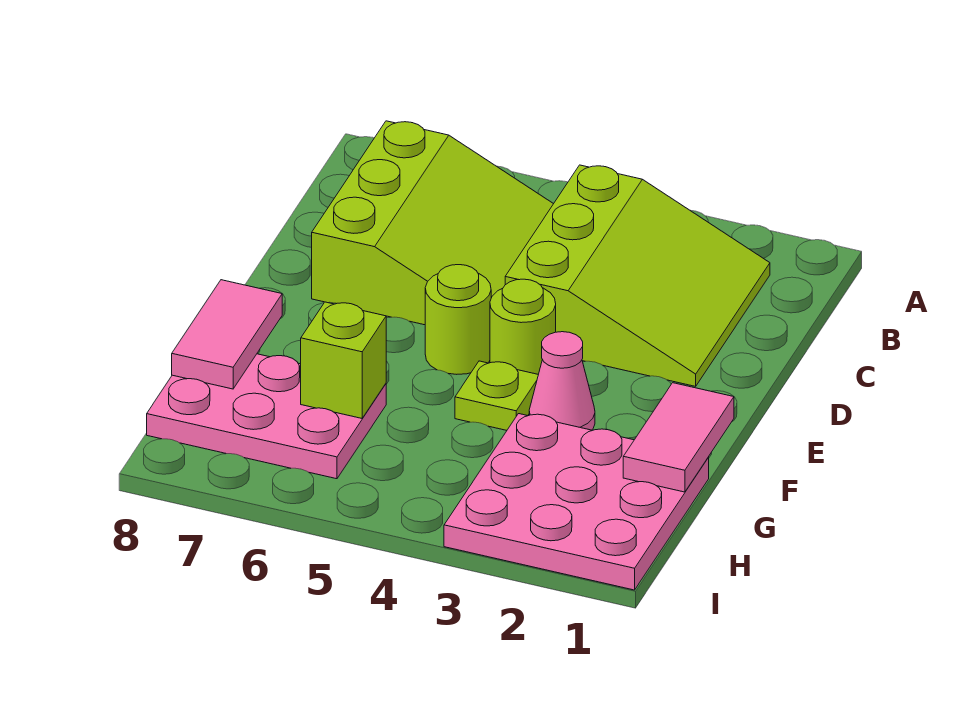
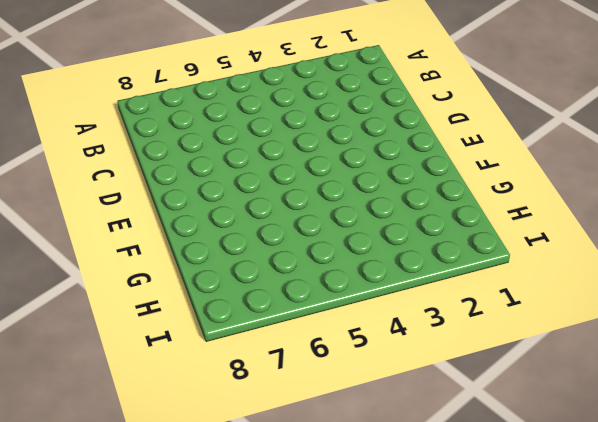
none -> lime slope B2:D4 level 1 top 4
none -> lime slope B5:D7 level 1 top 7

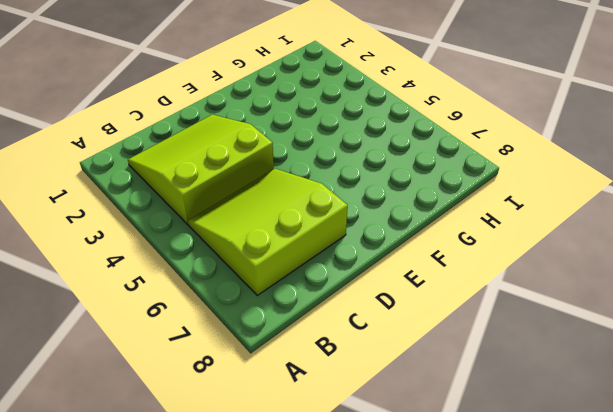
none -> lime round brick E4 level 1
none -> lime round brick E5 level 1

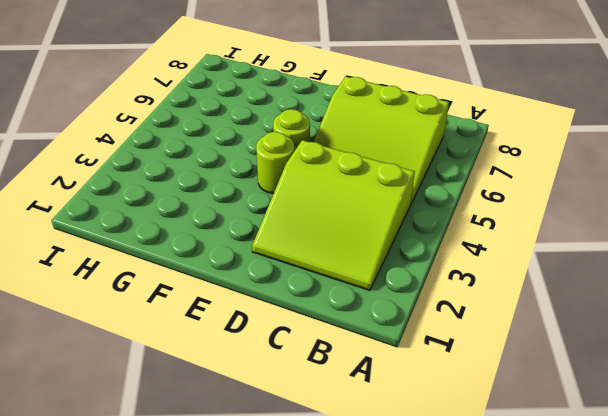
none -> pink cone F3 level 1
none -> lime plate F4 level 1

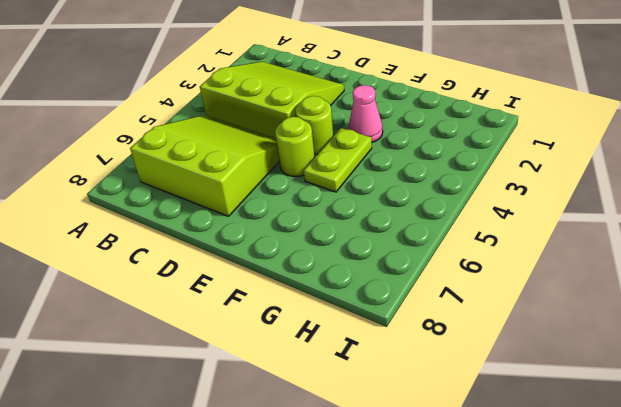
lime plate F4:F5 level 1 -> lime plate F4 level 1
none -> pink plate G1:I3 level 1
none -> pink plate G6:H8 level 1

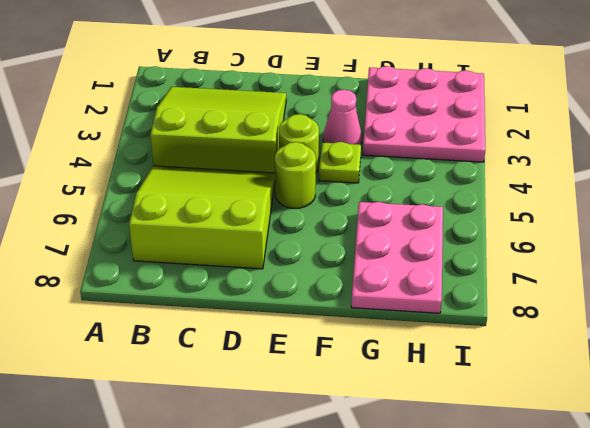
none -> pink tile F1:G1 level 2
none -> pink tile F8:G8 level 2

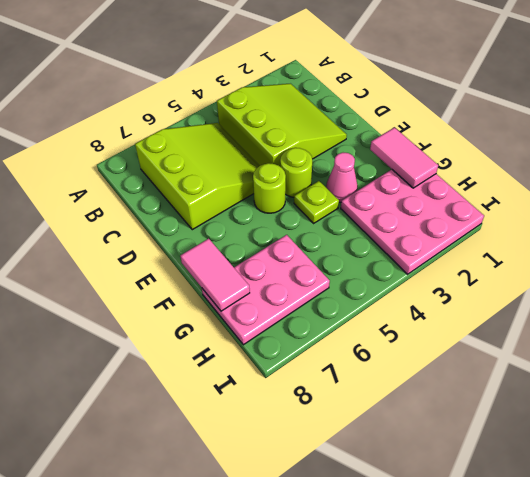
none -> lime brick G6 level 2

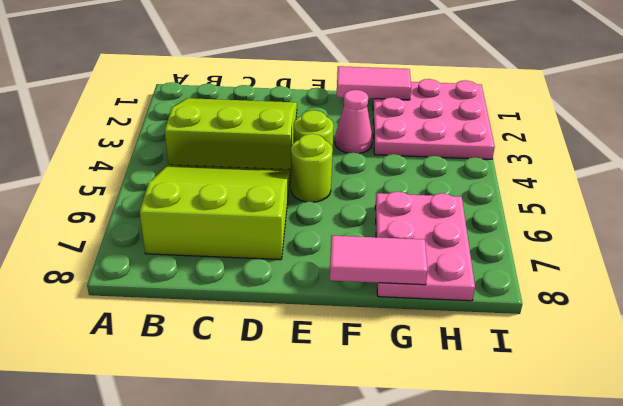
none -> lime plate F4 level 1
none -> lime brick G6 level 2

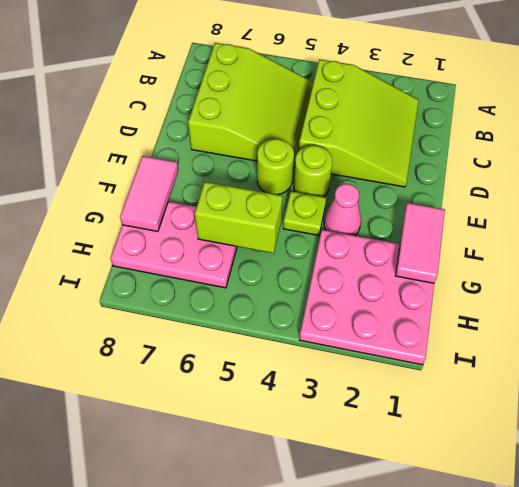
lime brick G5:G6 level 2 -> lime brick G6 level 2

